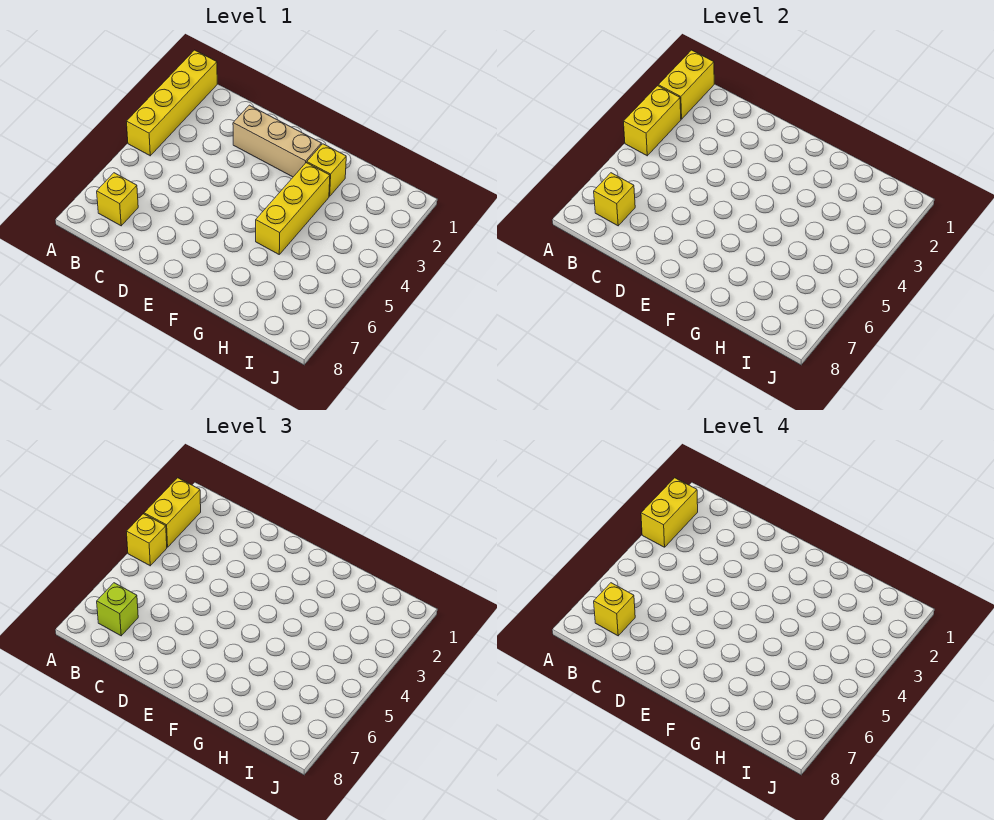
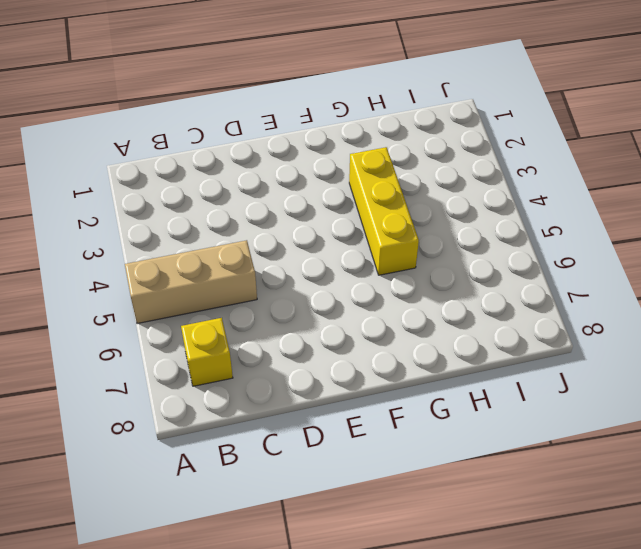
tan brick A5:C5 level 1 -> tan brick D2:F2 level 1
none -> yellow brick A1:A4 level 1
none -> yellow brick G2 level 1
none -> yellow brick A1:A2 level 2

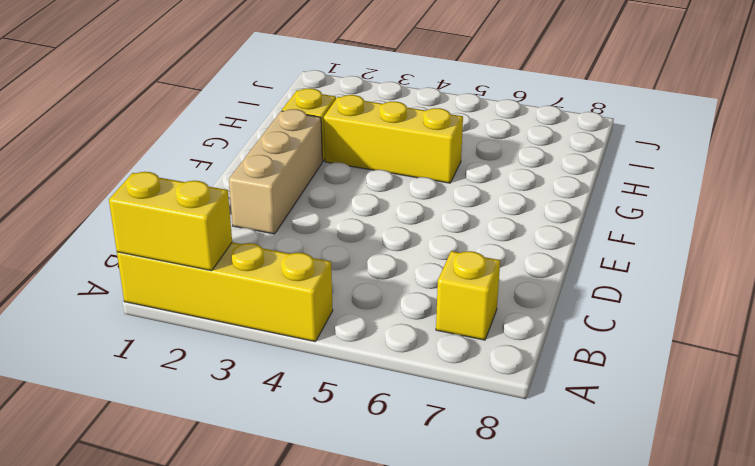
none -> yellow brick A3:A4 level 2
none -> yellow brick B7 level 2
none -> yellow brick A2:A3 level 3

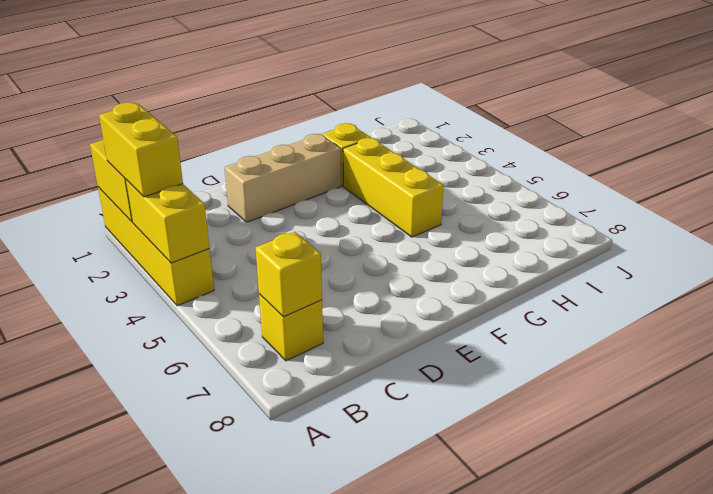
none -> yellow brick A4 level 3
none -> lime brick B7 level 3
none -> yellow brick A2:A3 level 4

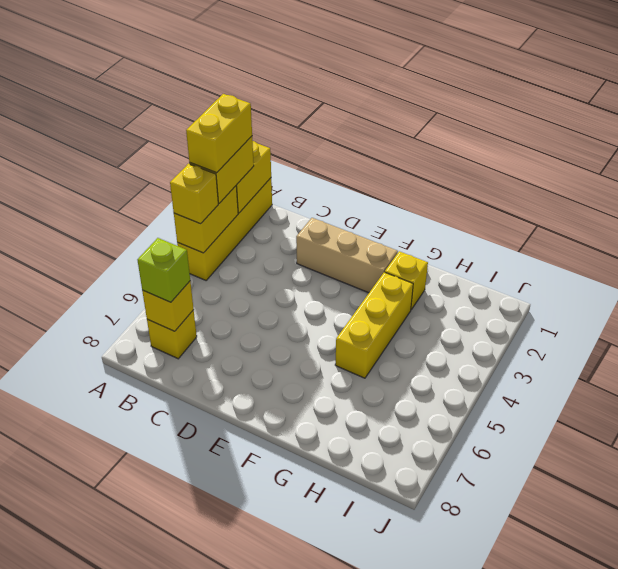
none -> yellow brick B7 level 4

